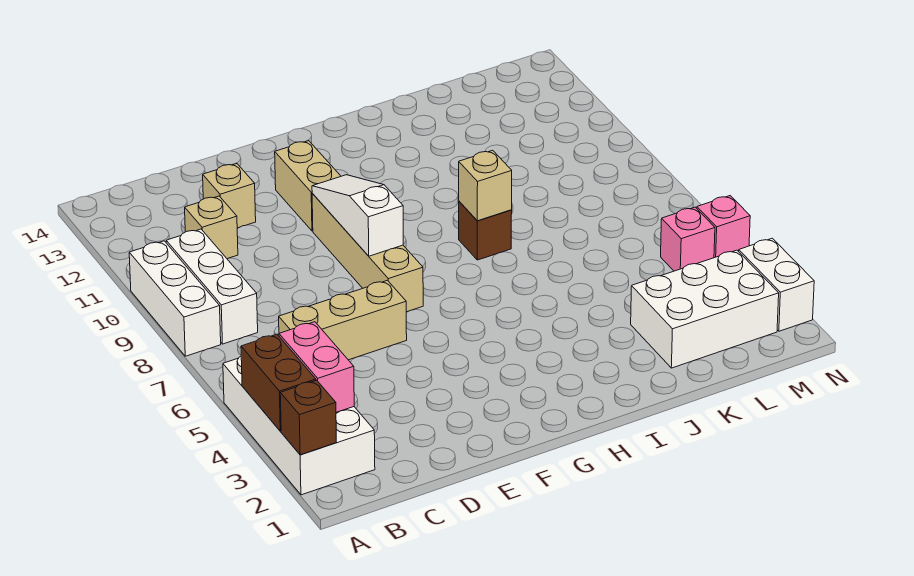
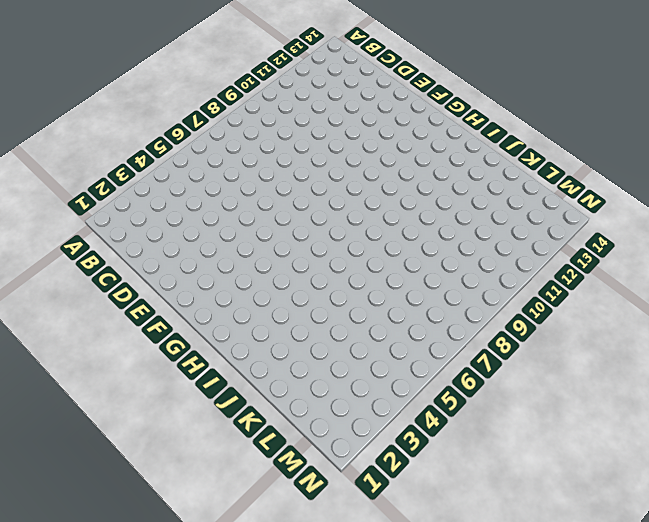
none -> white brick A2:B5 level 1
none -> white brick A8:A10 level 1
none -> white brick B8:B10 level 1

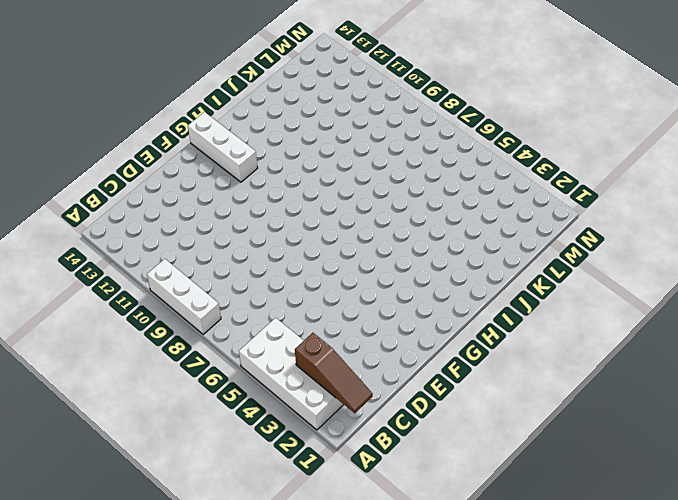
brown slope B1:B3 level 2 top 3 -> pink brick B3:B4 level 2
white brick G12:G14 level 1 -> white brick B8:B10 level 1
none -> tan brick C6:E6 level 1
none -> tan brick C11 level 1
none -> tan brick D12 level 1

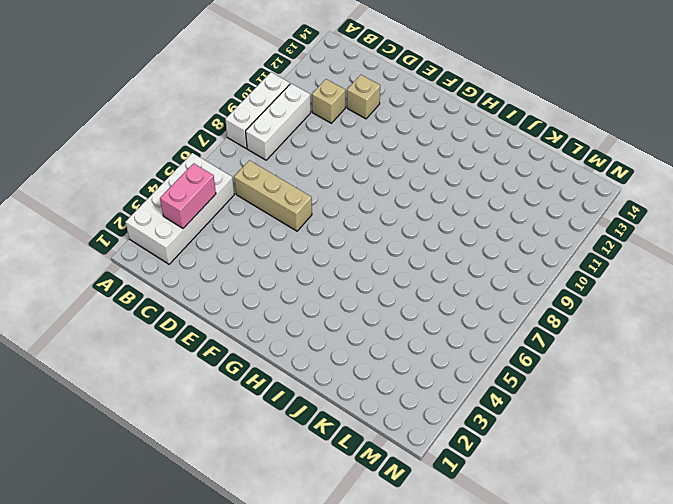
none -> tan brick F7:F10 level 1
none -> tan brick F11:F12 level 1
none -> brown brick I8 level 1

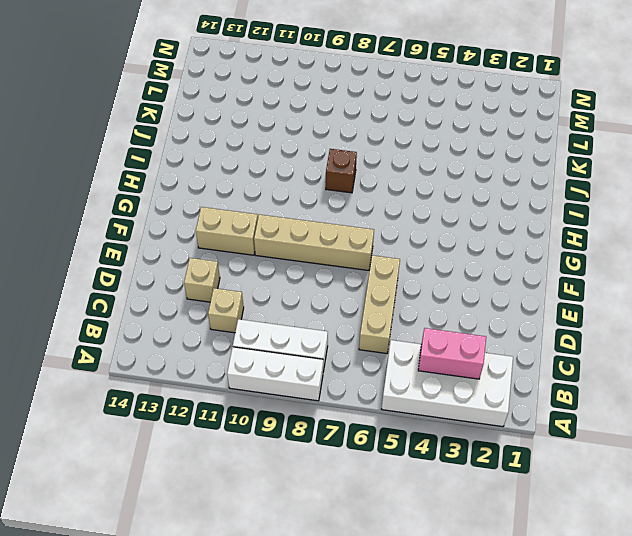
none -> white brick K2:M3 level 1
none -> pink brick M5 level 1
none -> white brick N2:N3 level 1

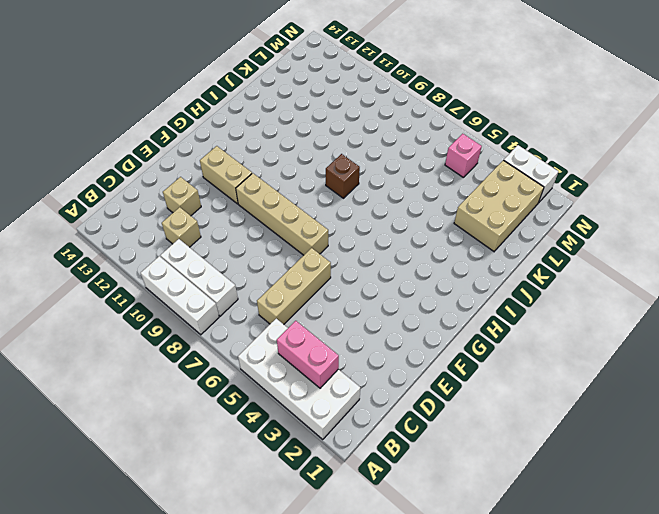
tan brick K2:M3 level 1 -> white brick K2:M3 level 1
none -> pink brick N5 level 1
none -> brown brick A2 level 2
none -> brown brick A3:A4 level 2

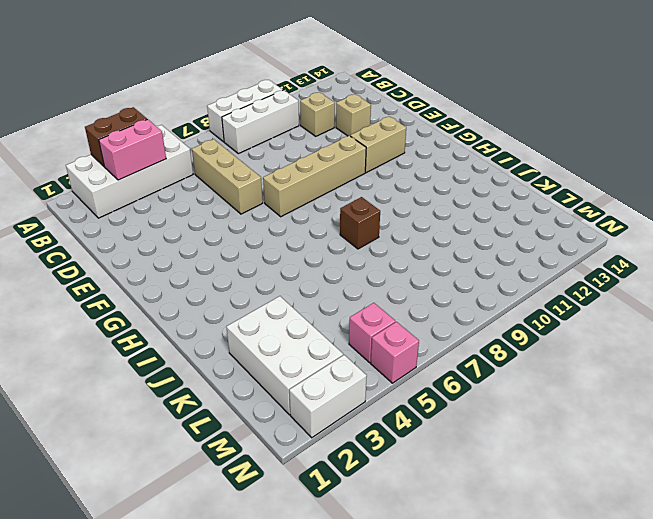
none -> brown brick A2 level 2
none -> white slope F8:F10 level 2 top 8
none -> tan brick I8 level 2

